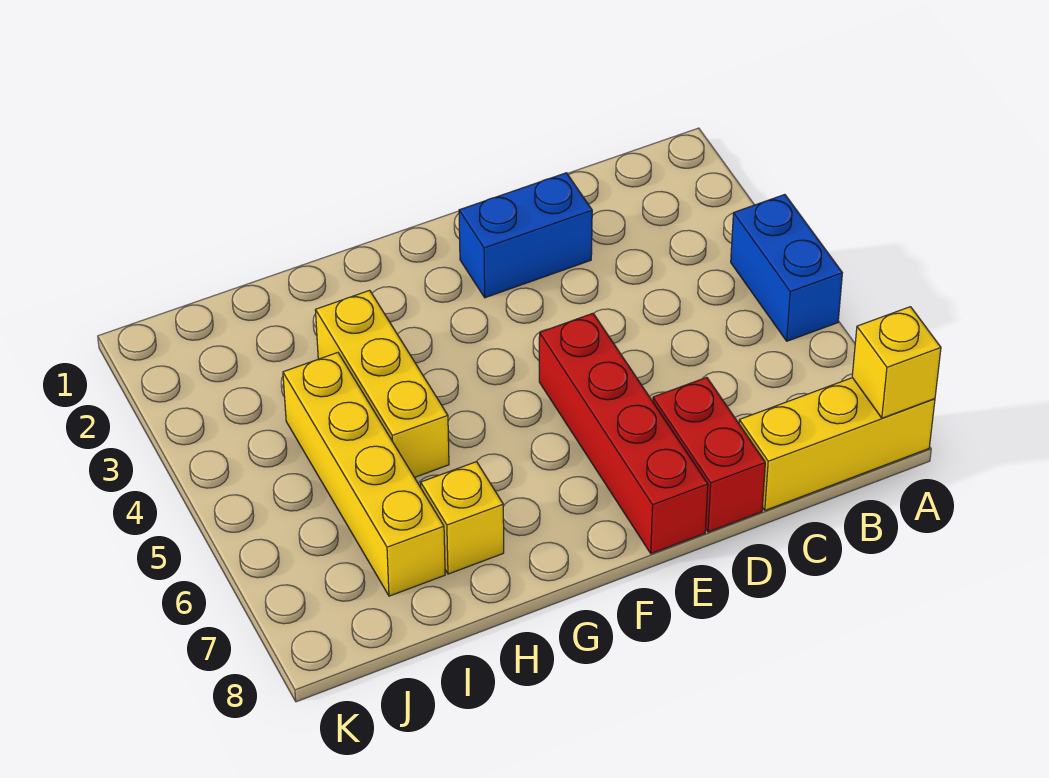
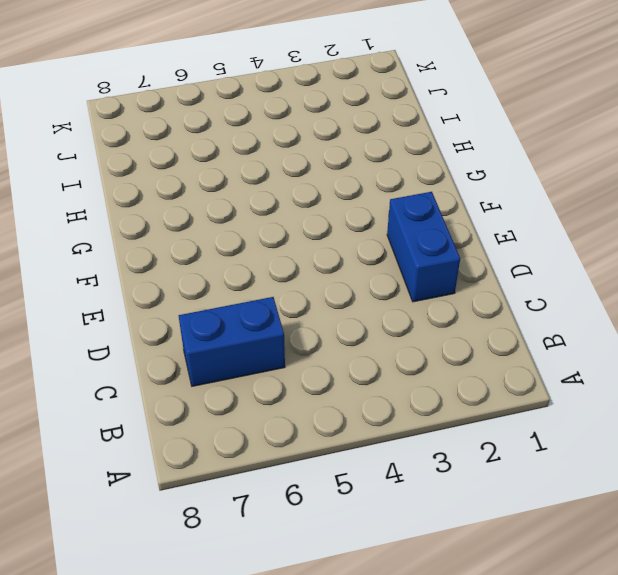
blue brick C6:C7 level 1 -> blue brick A4:A5 level 1
none -> yellow brick A8:C8 level 1
none -> red brick D7:D8 level 1

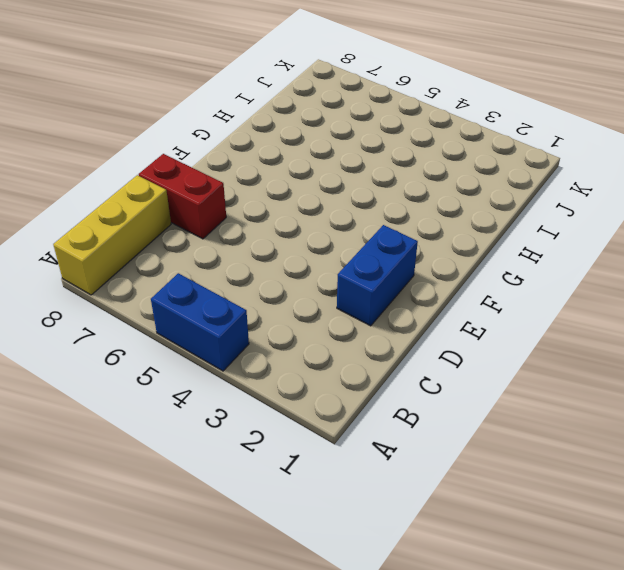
none -> red brick E5:E8 level 1
none -> yellow brick H3:H5 level 1

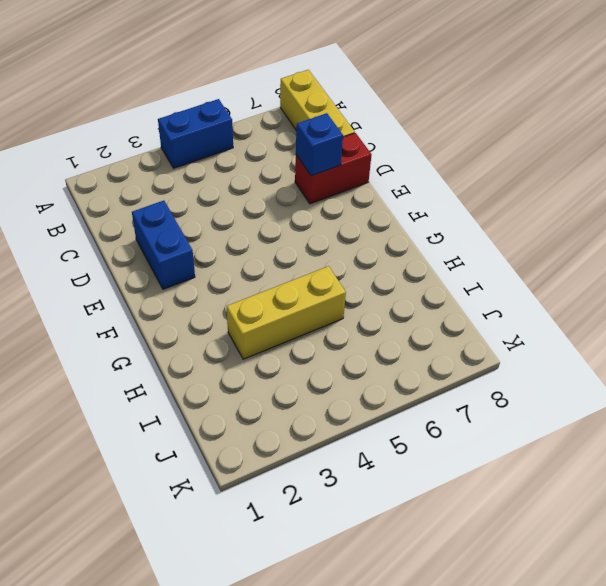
blue brick D7 level 2 -> none
none -> red brick E5:E8 level 1
none -> yellow brick H7 level 1

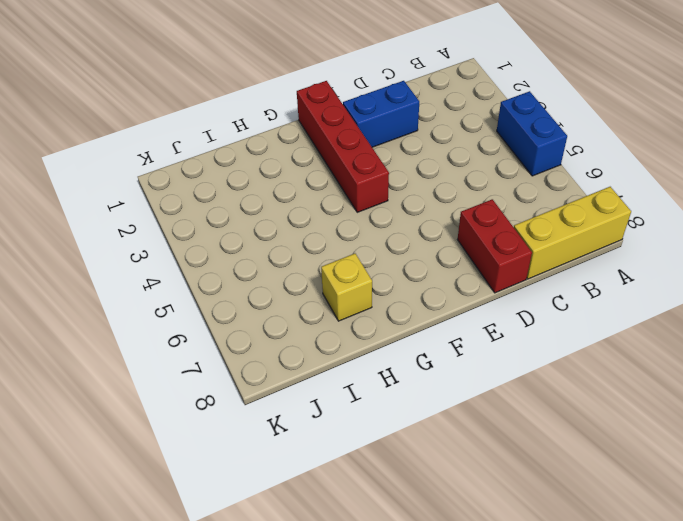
red brick F1:F4 level 1 -> red brick E5:E8 level 1
none -> yellow brick H3:H5 level 1
none -> yellow brick I4:I7 level 1

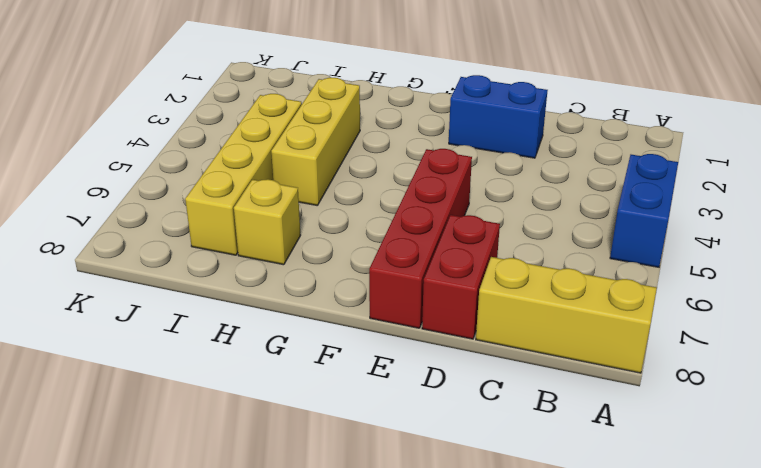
none -> yellow brick A8 level 2

